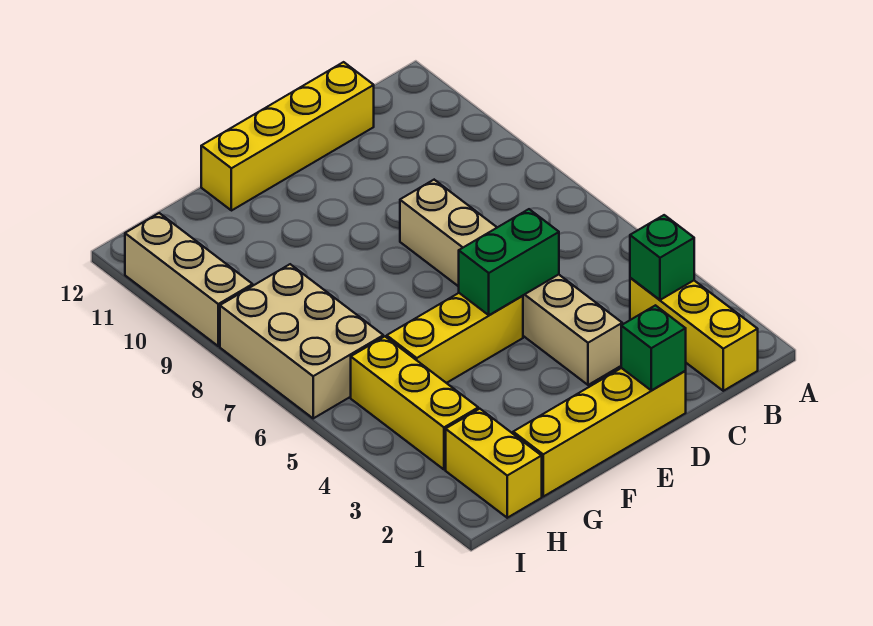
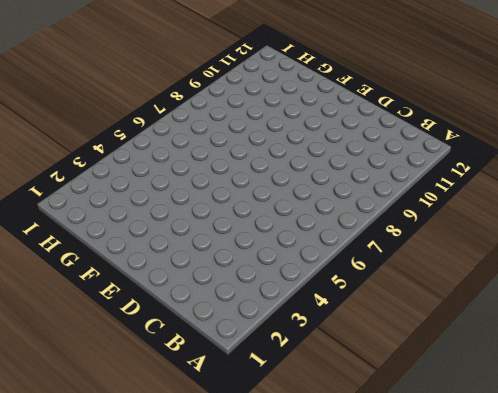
none -> yellow brick B1:B3 level 1
none -> yellow brick C12:F12 level 1
none -> yellow brick D1:G1 level 1

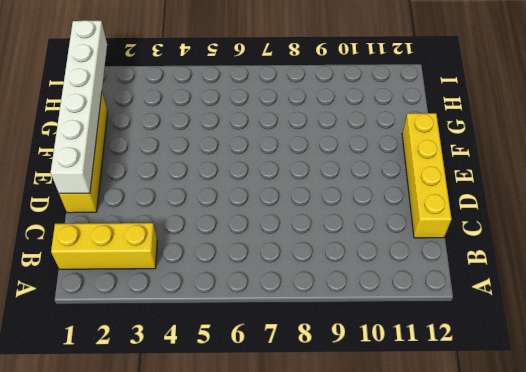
white brick D1:I1 level 2 -> green brick D1 level 2
none -> tan brick D3:D8 level 1
none -> yellow brick E5:G5 level 1
none -> yellow brick H1:H2 level 1

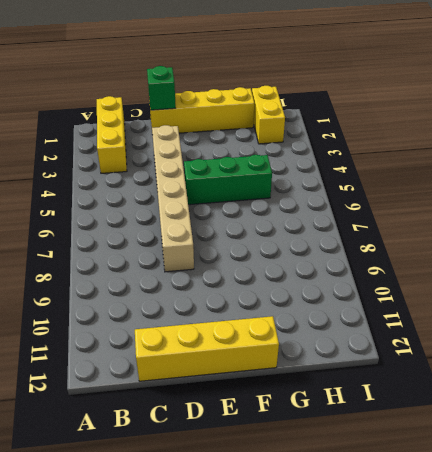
green brick E5:G5 level 1 -> yellow brick E5:G5 level 1
none -> yellow brick H3:H5 level 1
none -> tan brick H6:I8 level 1
none -> tan brick I9:I11 level 1

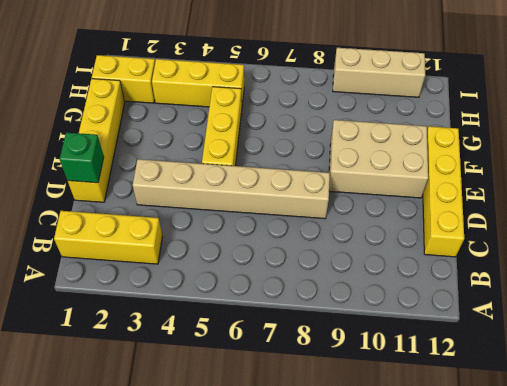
tan brick E9:F11 level 1 -> tan brick H6:I8 level 1
none -> green brick B3 level 2
none -> green brick D5:E5 level 2

